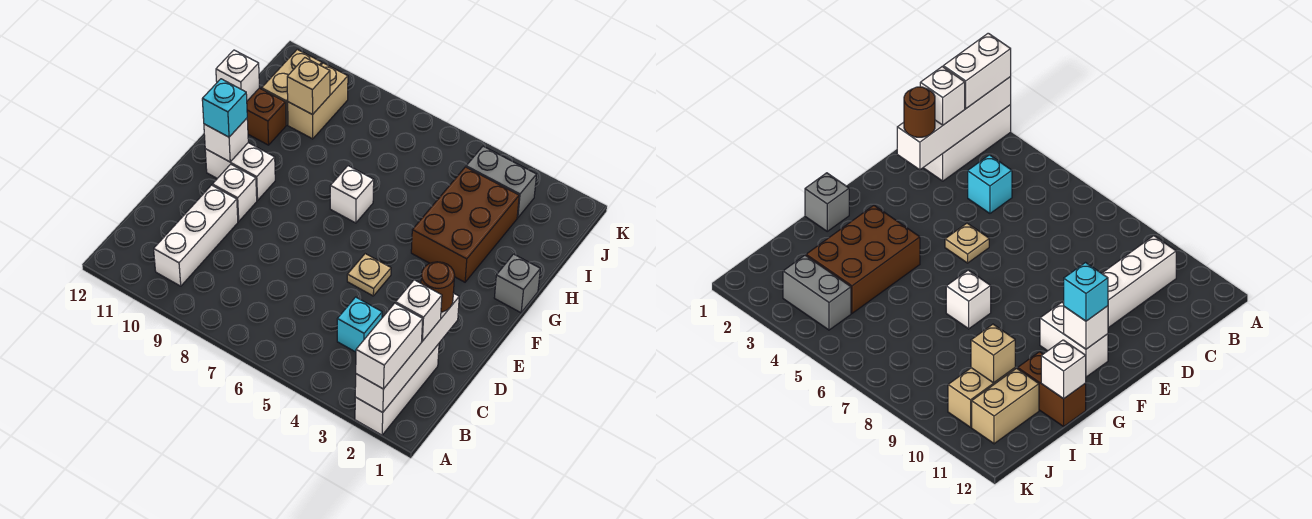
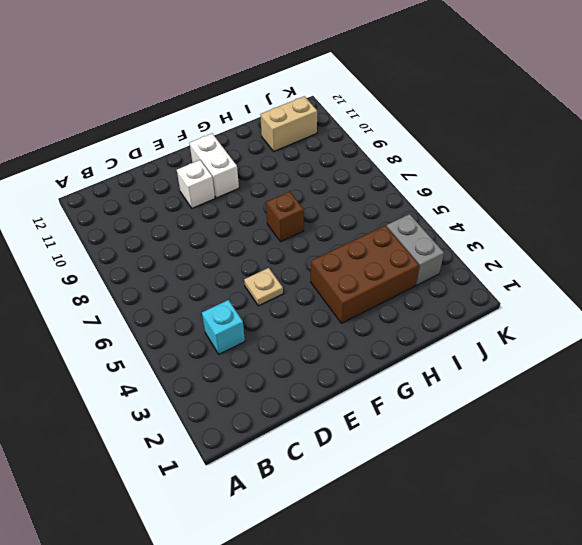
brown brick G7 level 1 -> white brick G7 level 1
none -> white brick A2:C2 level 1
none -> white brick B10:D10 level 1
none -> grey brick G1 level 1

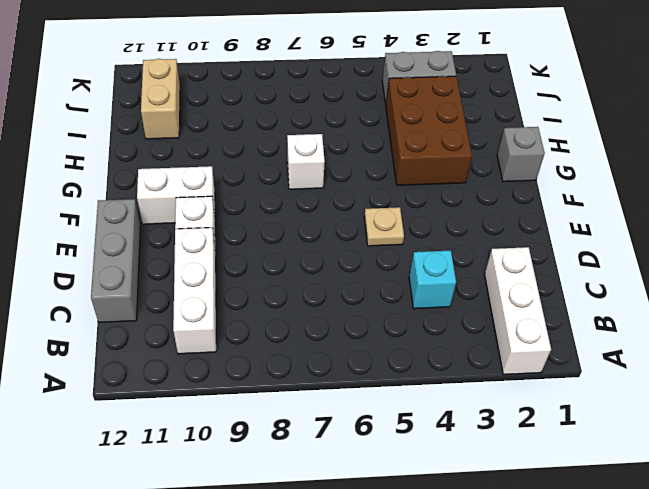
grey brick C12:E12 level 1 -> none
none -> brown brick H11:H12 level 1
none -> tan brick I10:J10 level 1
none -> white brick A2:D2 level 2

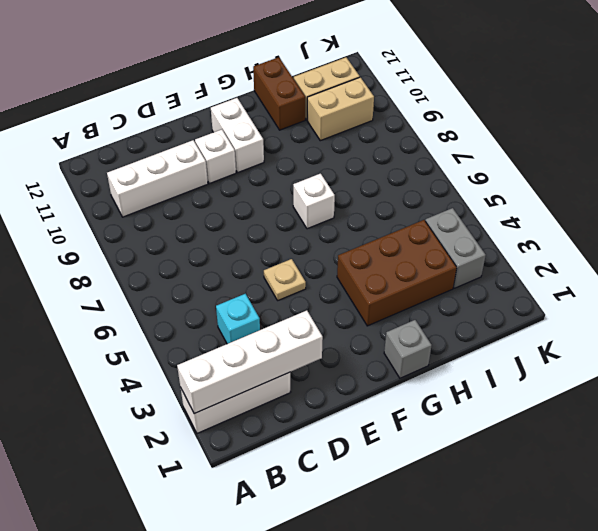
none -> white brick F11 level 2
none -> white brick H12 level 2
none -> tan brick I10 level 2

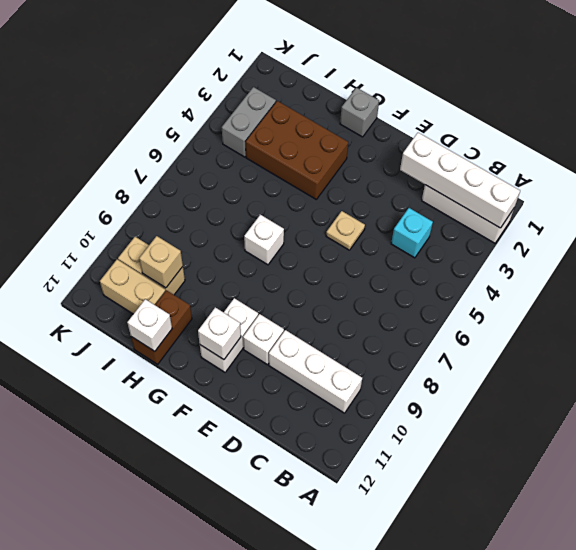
none -> white brick A2:B2 level 3
none -> white brick C2 level 3
none -> brown round brick D2 level 3

